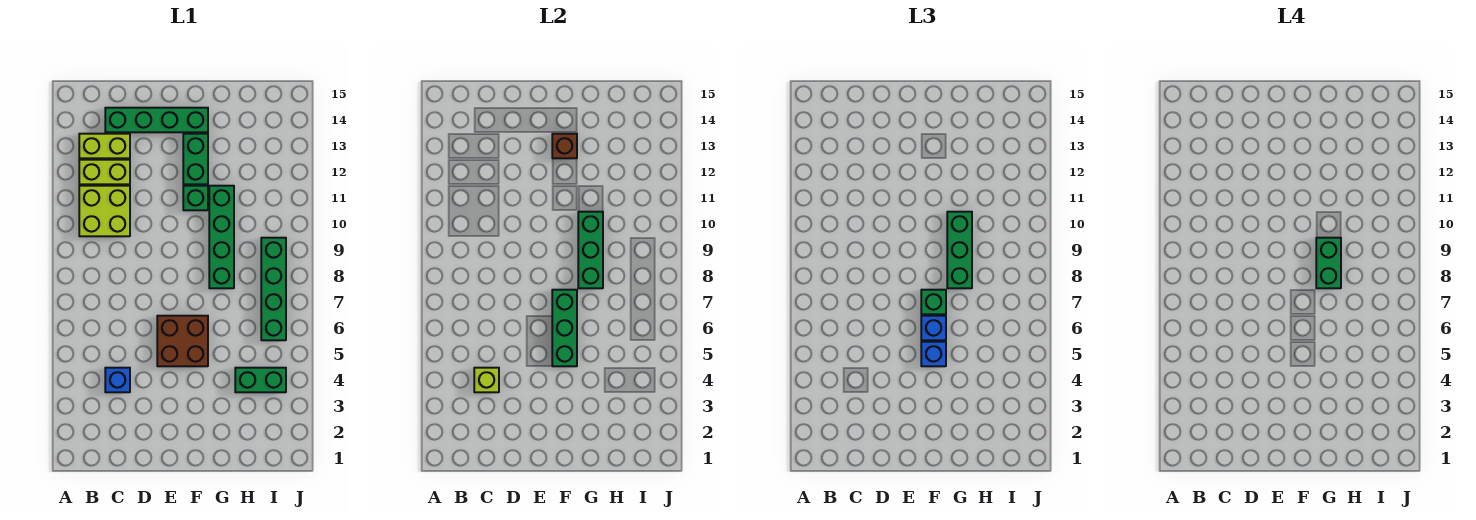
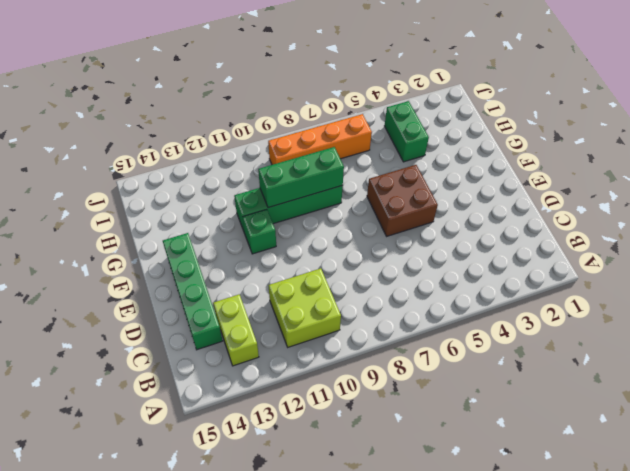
orange brick I6:I9 level 1 -> green brick I6:I9 level 1
none -> lime brick B12:C12 level 1
none -> blue brick C4 level 1
none -> green brick F12:F13 level 1

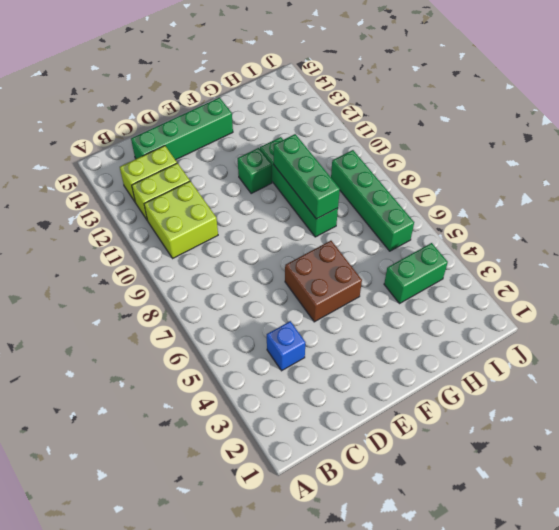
none -> green brick F12:F13 level 1
none -> lime brick C4 level 2
none -> green brick F5:F7 level 2

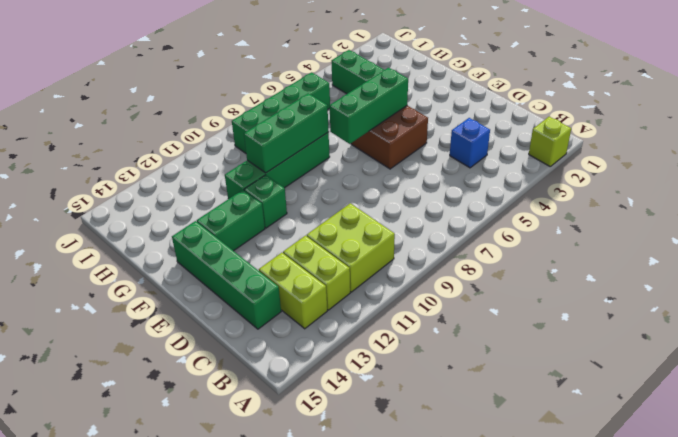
lime brick A2 level 1 -> lime brick C4 level 2
none -> brown brick F13 level 2
none -> blue brick F5 level 3
none -> blue brick F6 level 3

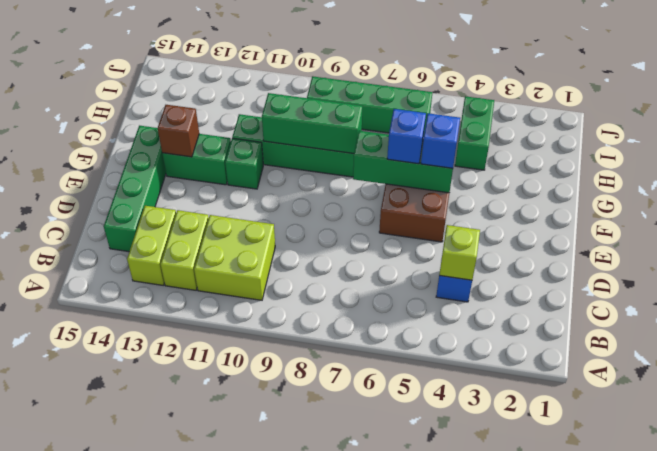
none -> green brick F7 level 3
none -> green brick G8:G10 level 3
none -> green brick G8:G9 level 4

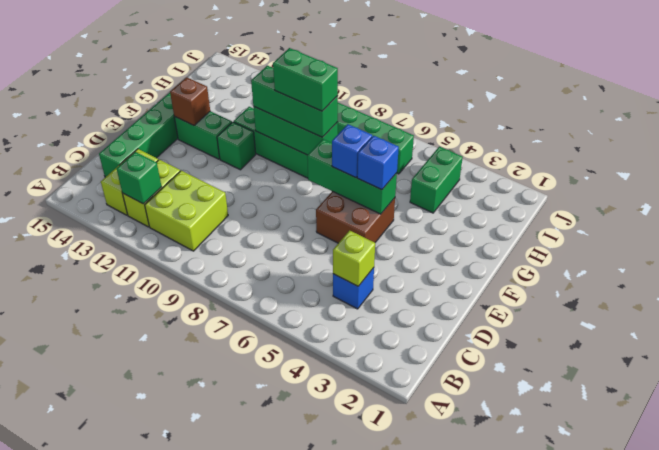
green brick B12 level 2 -> green brick F7 level 3

